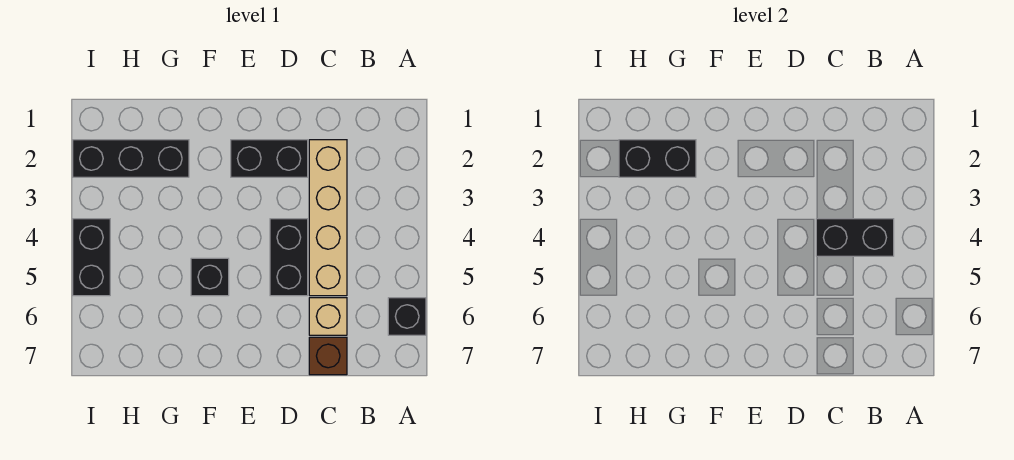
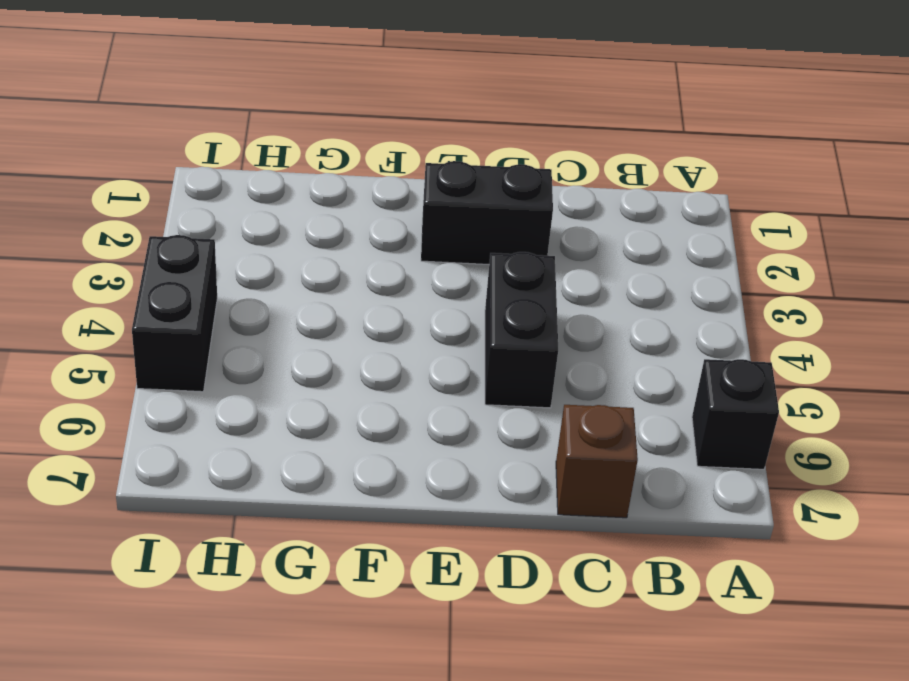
none -> tan brick C2:C5 level 1
none -> tan brick C6 level 1

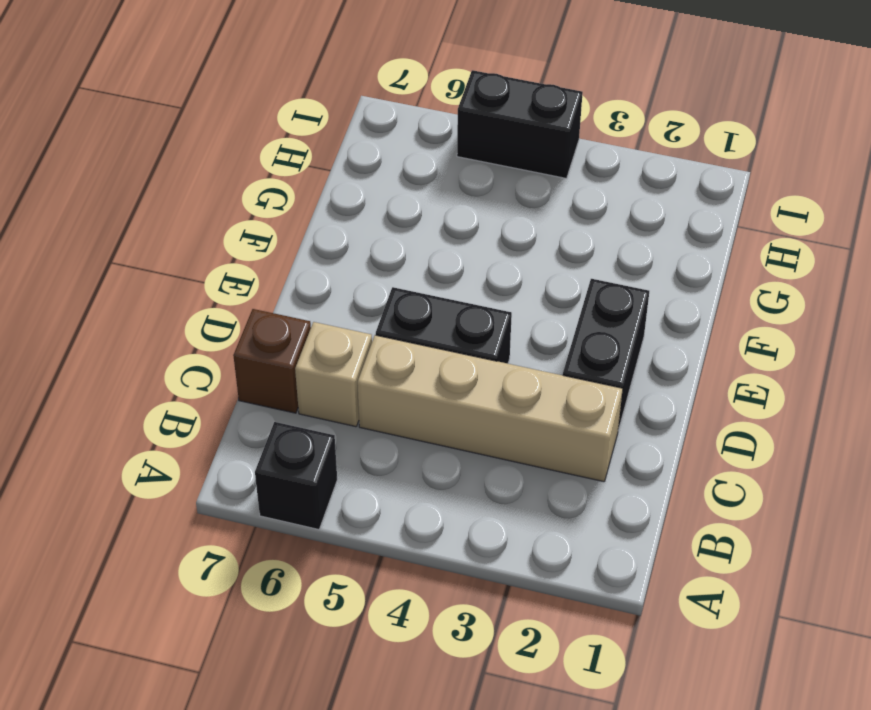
none -> black brick F5 level 1
none -> black brick G2:I2 level 1

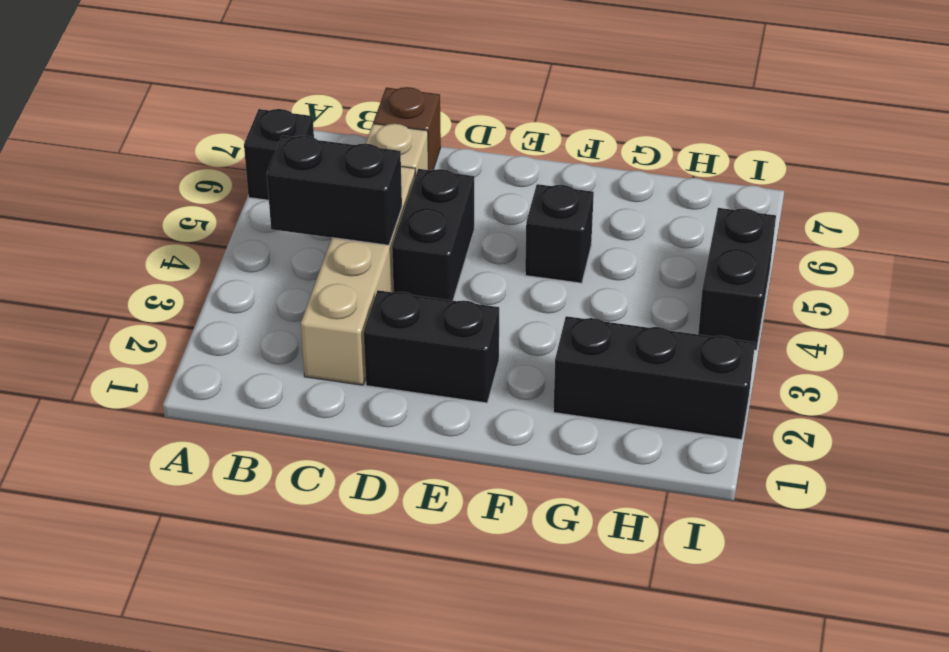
none -> black brick G2:H2 level 2

